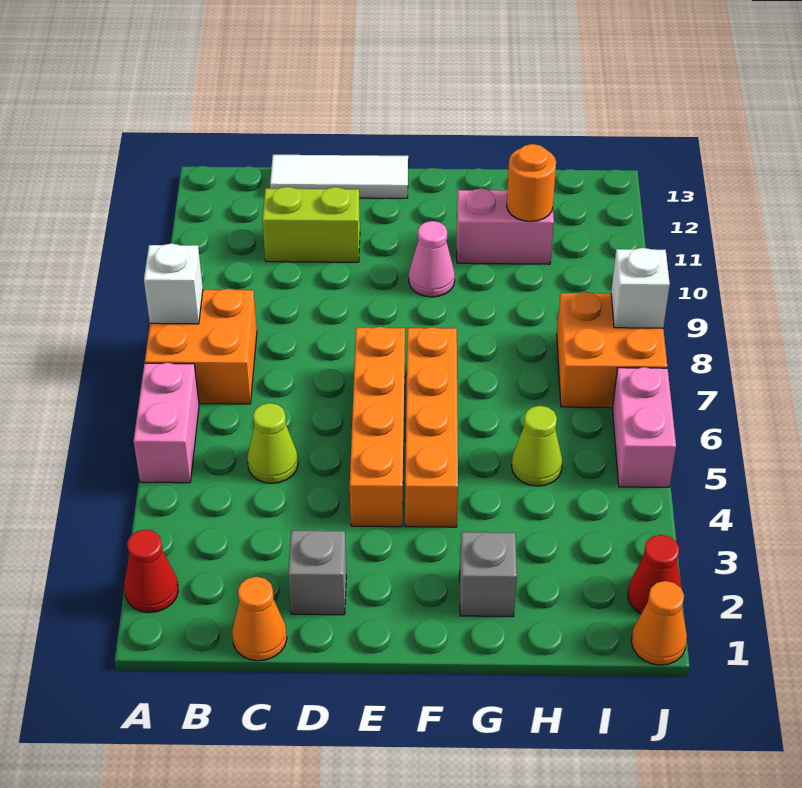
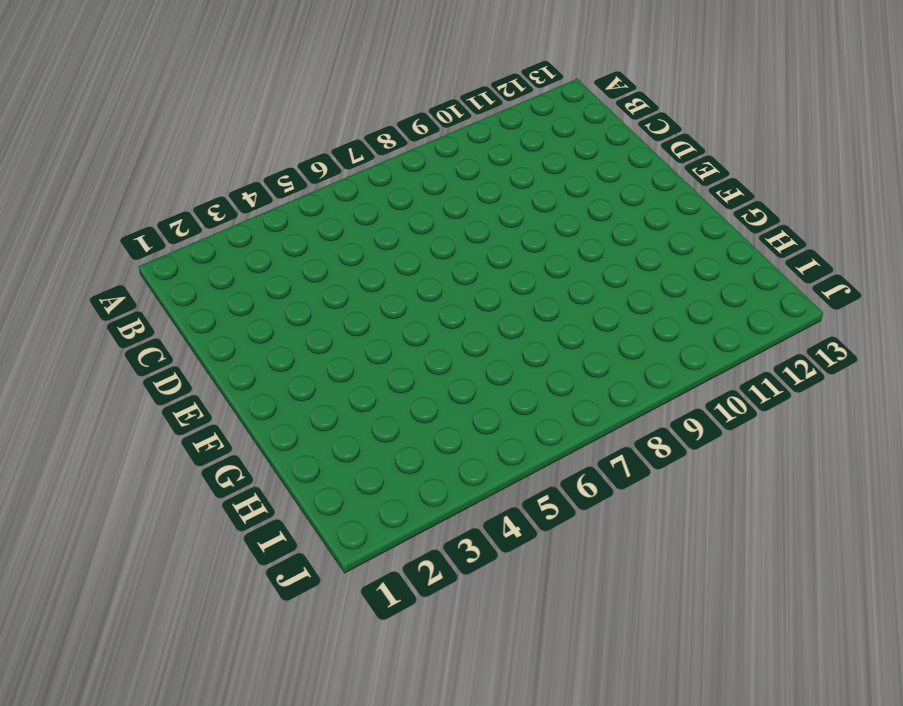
none -> red cone A2 level 1
none -> pink brick A5:A6 level 1
none -> orange brick A7:B8 level 1

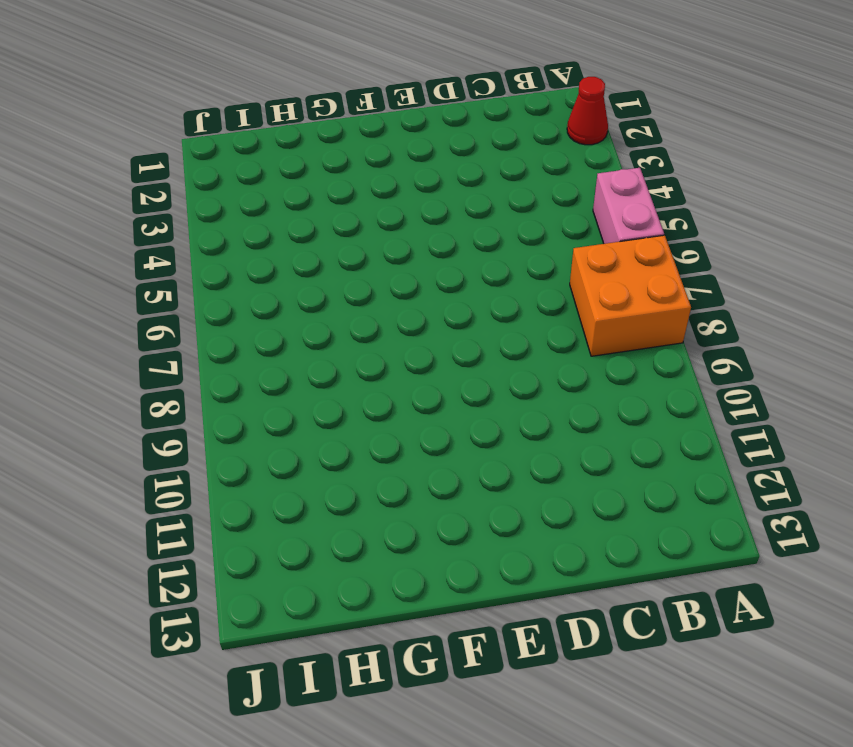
none -> orange cone C1 level 1
none -> lime cone C5 level 1
none -> lime brick C11:D11 level 1

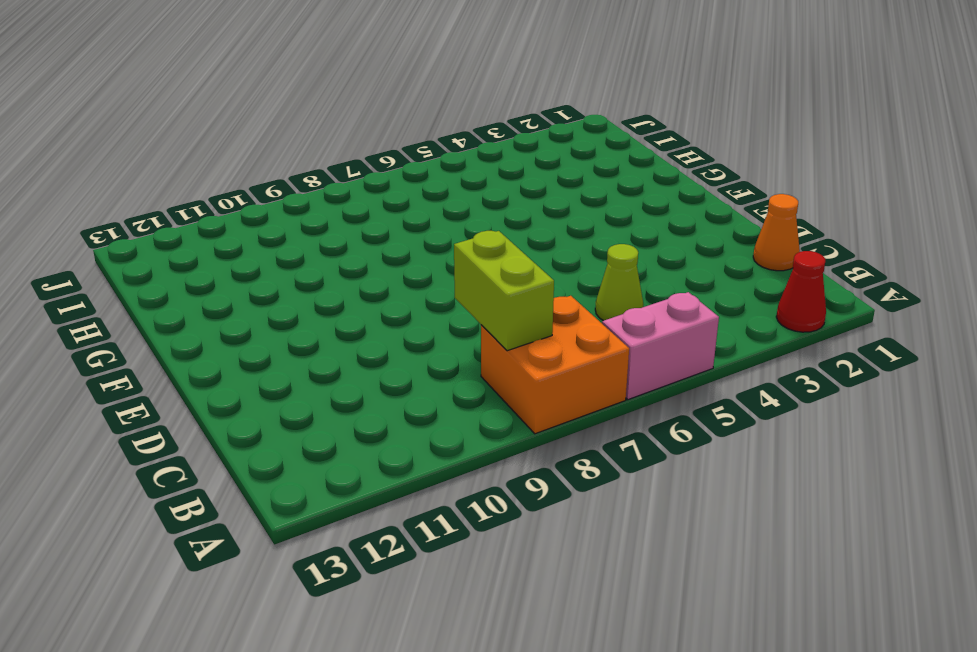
lime brick B8:C8 level 2 -> lime brick C11:D11 level 1
none -> white tile C13:E13 level 1
none -> grey brick D2 level 1
none -> orange brick E4:E7 level 1

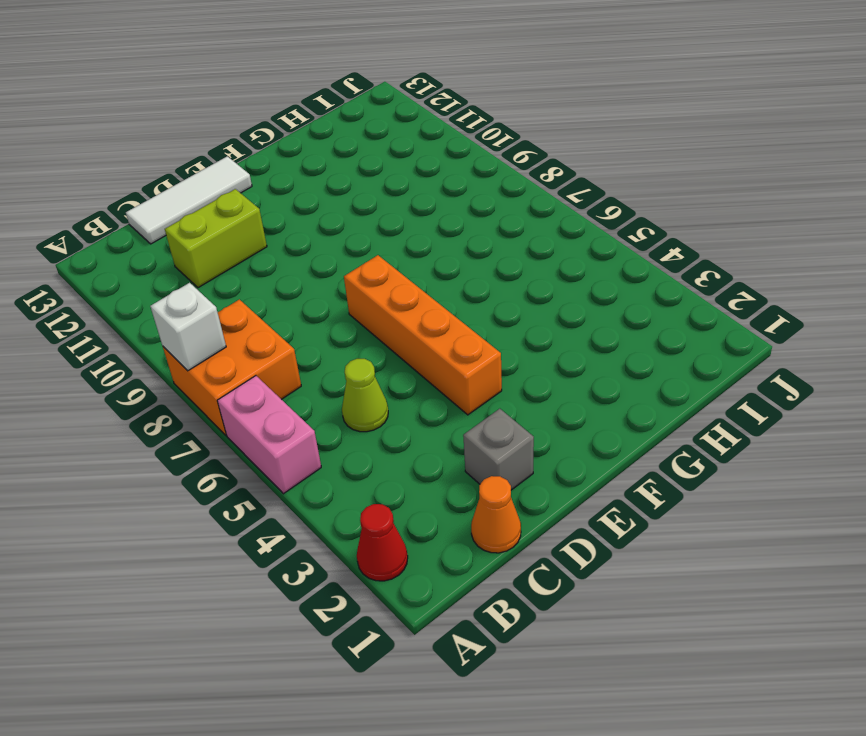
none -> orange brick F4:F7 level 1
none -> pink cone F10 level 1
none -> grey brick G2 level 1

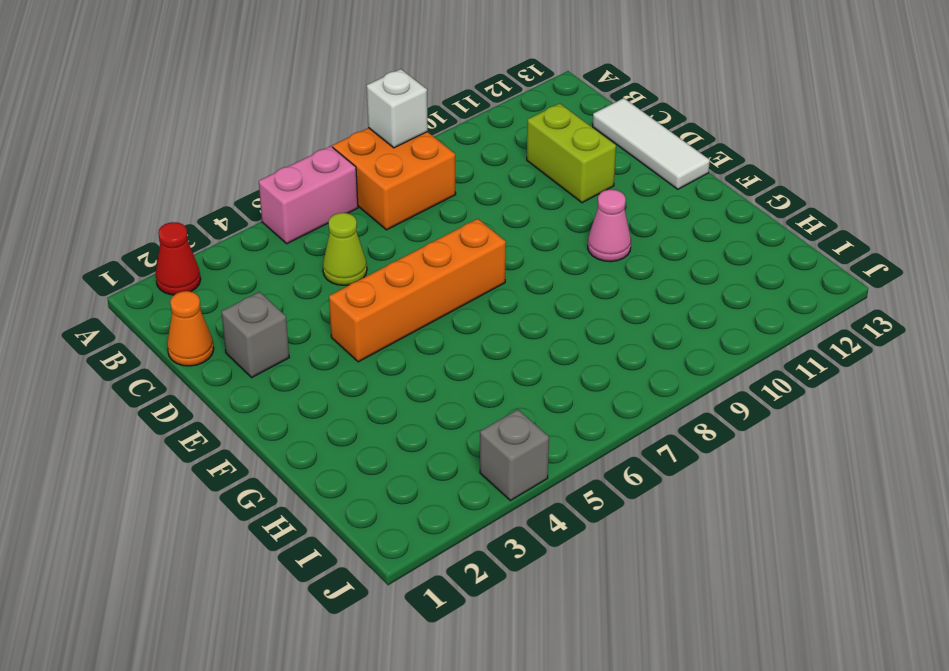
grey brick J4 level 1 -> grey brick G2 level 1
none -> orange brick F4:F7 level 1
none -> pink brick G11:H11 level 1
none -> lime cone H5 level 1

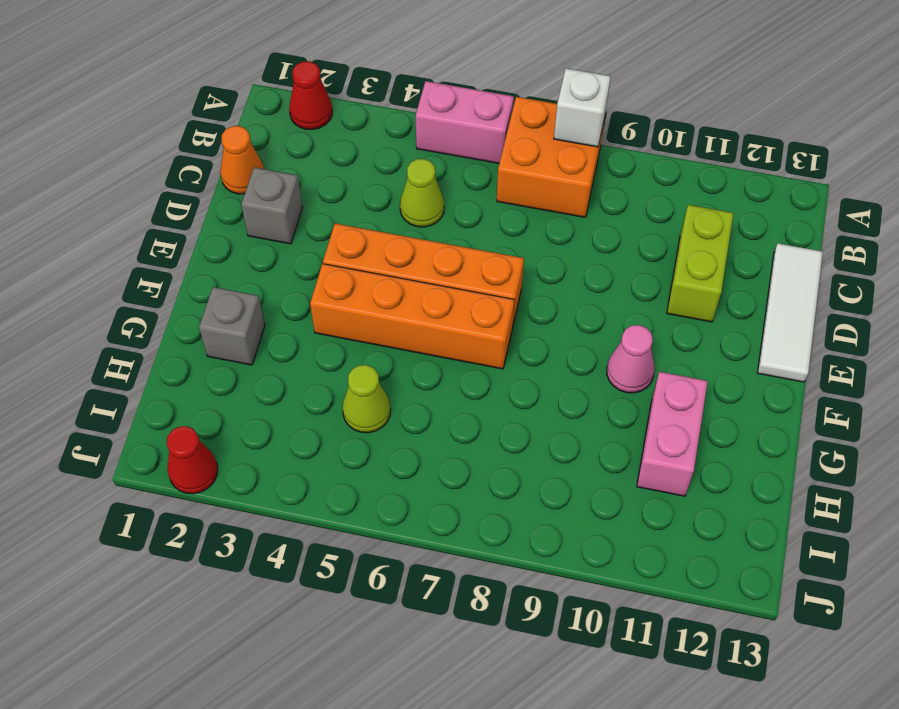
none -> orange brick I7:J8 level 1
none -> orange cone J1 level 1
none -> pink brick J5:J6 level 1

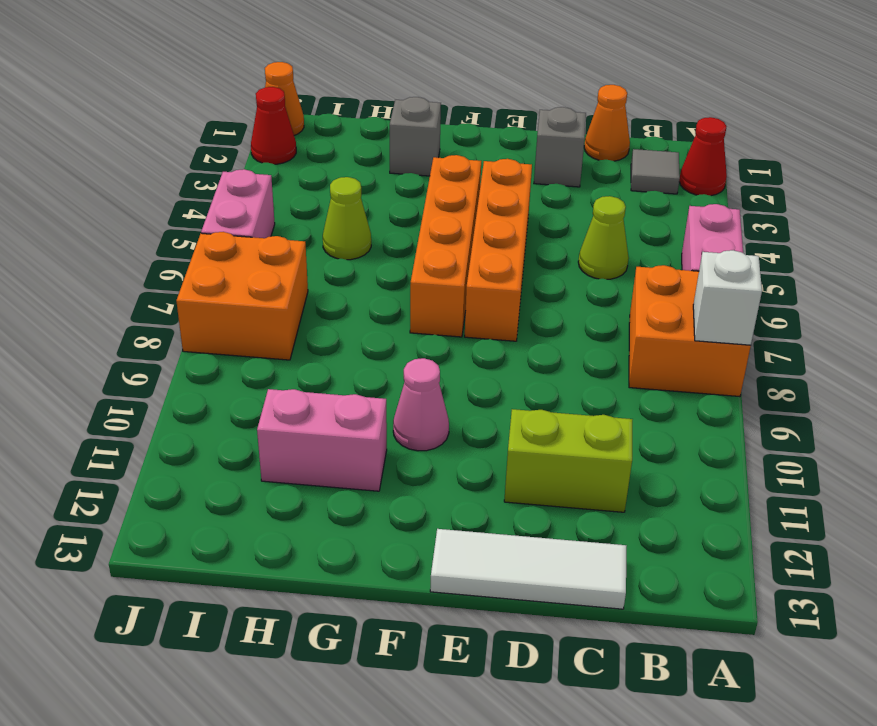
grey tile B2 level 1 -> none
none -> orange round brick H11 level 2
none -> white brick J8 level 2

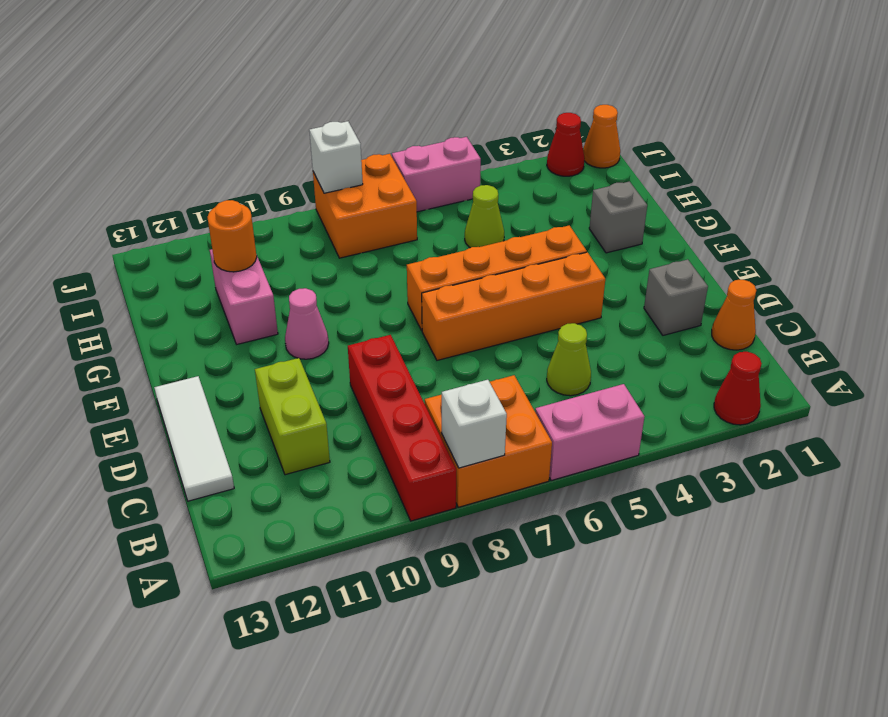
red brick A9:D9 level 1 -> none

